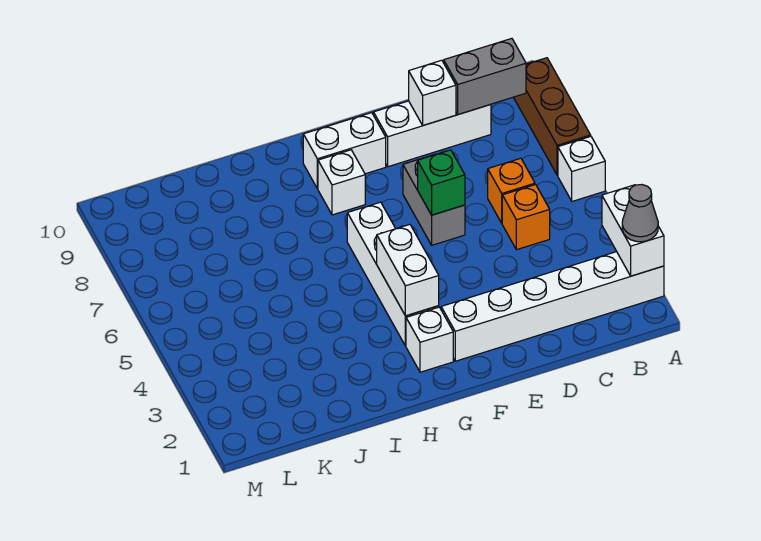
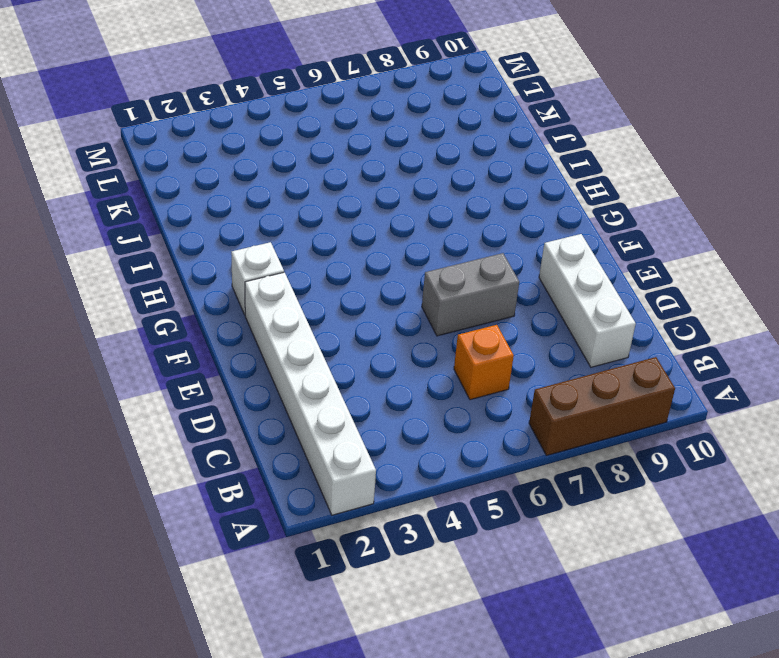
none -> white brick A6 level 1
none -> orange brick C5 level 1
none -> white brick F9:G9 level 1

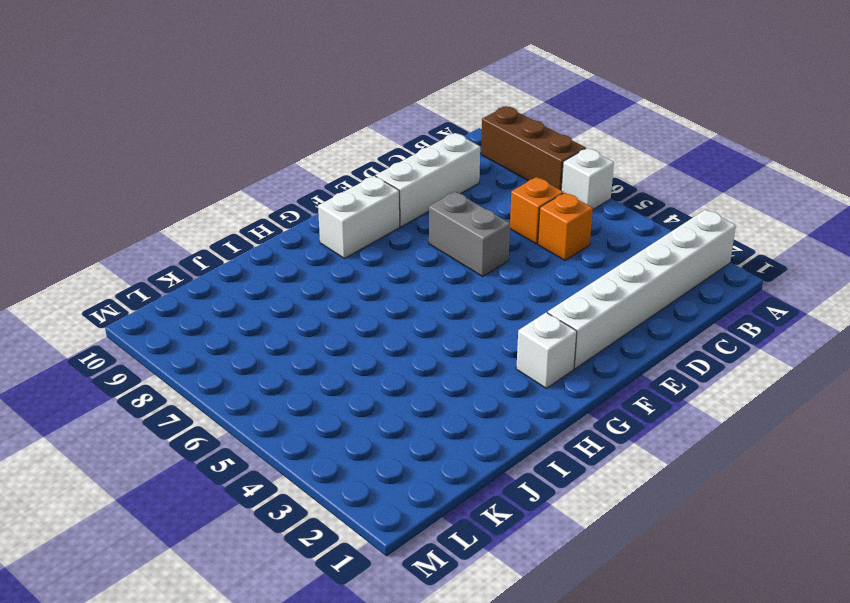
none -> white brick G3:G6 level 1
none -> white brick G8 level 1
none -> white brick A2:A3 level 2

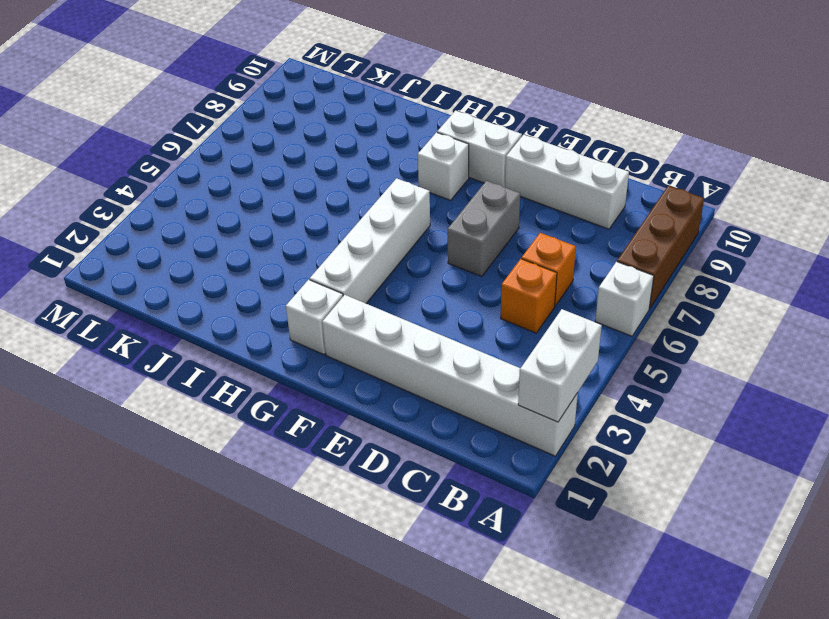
none -> grey brick B9:C9 level 2
none -> white brick D9 level 2
none -> green brick E6 level 2

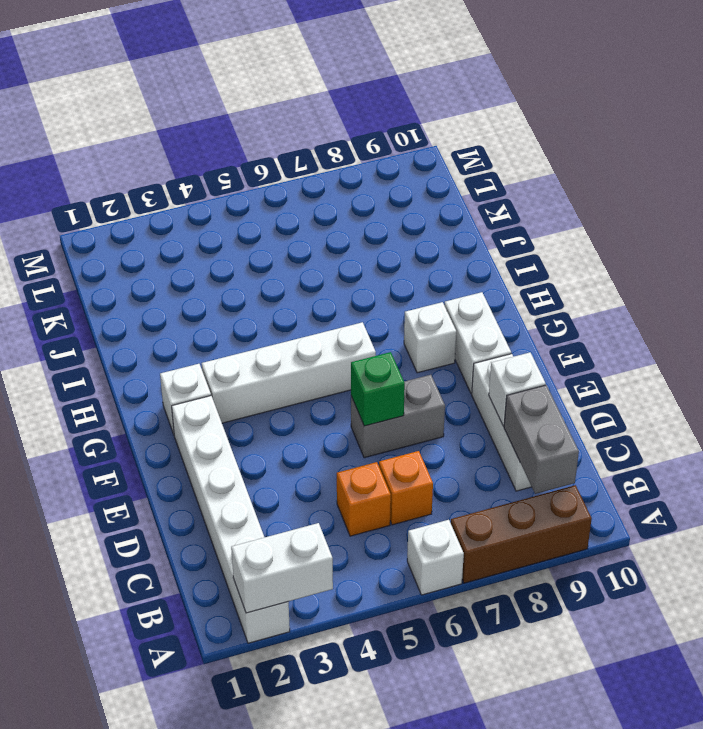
none -> white brick G3:G4 level 2
none -> grey cone A2 level 3

